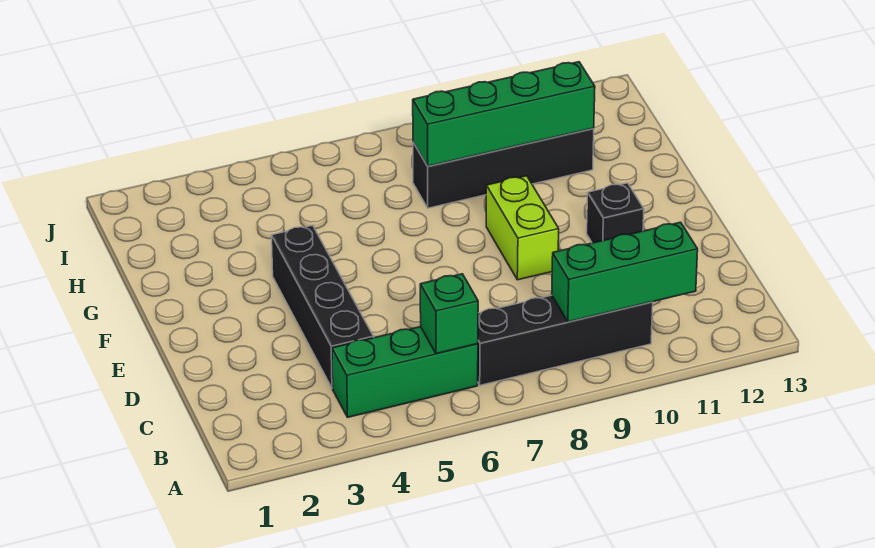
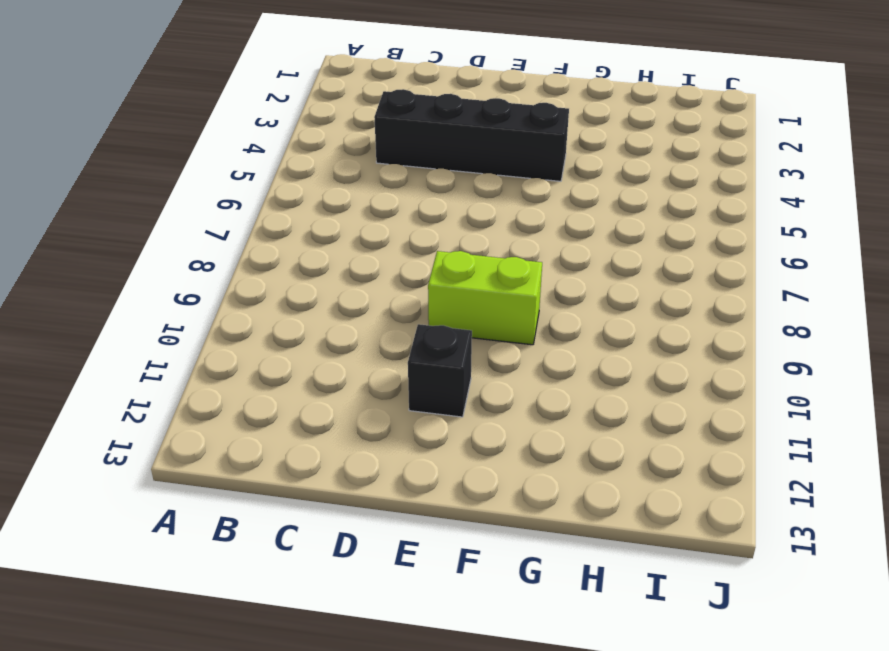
none -> green brick B4:B6 level 1
none -> black brick B7:B10 level 1

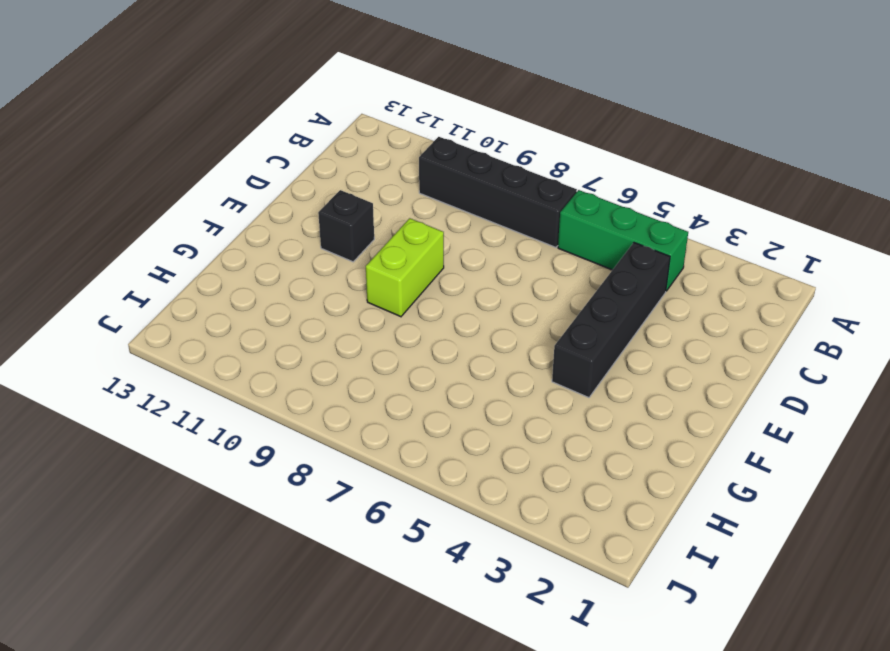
none -> black brick H8:H11 level 1
none -> green brick B6 level 2

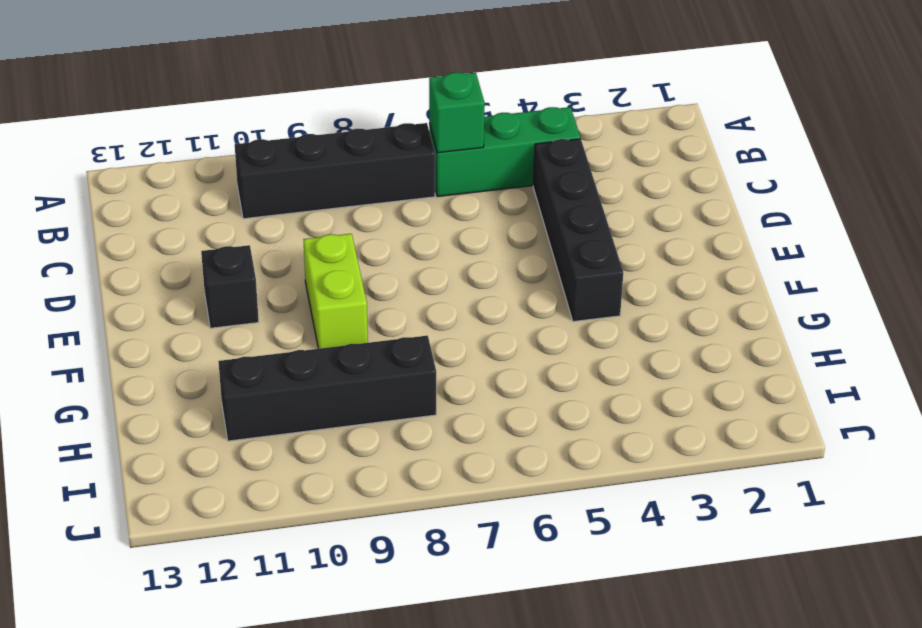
none -> green brick B9:B11 level 2
none -> green brick H8:H11 level 2

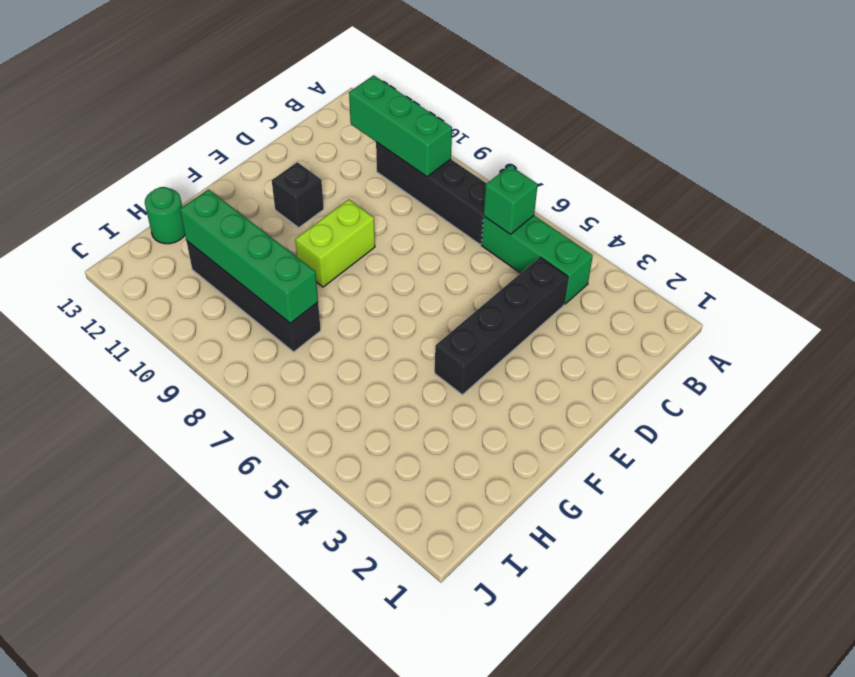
green round brick H13 level 1 -> none

